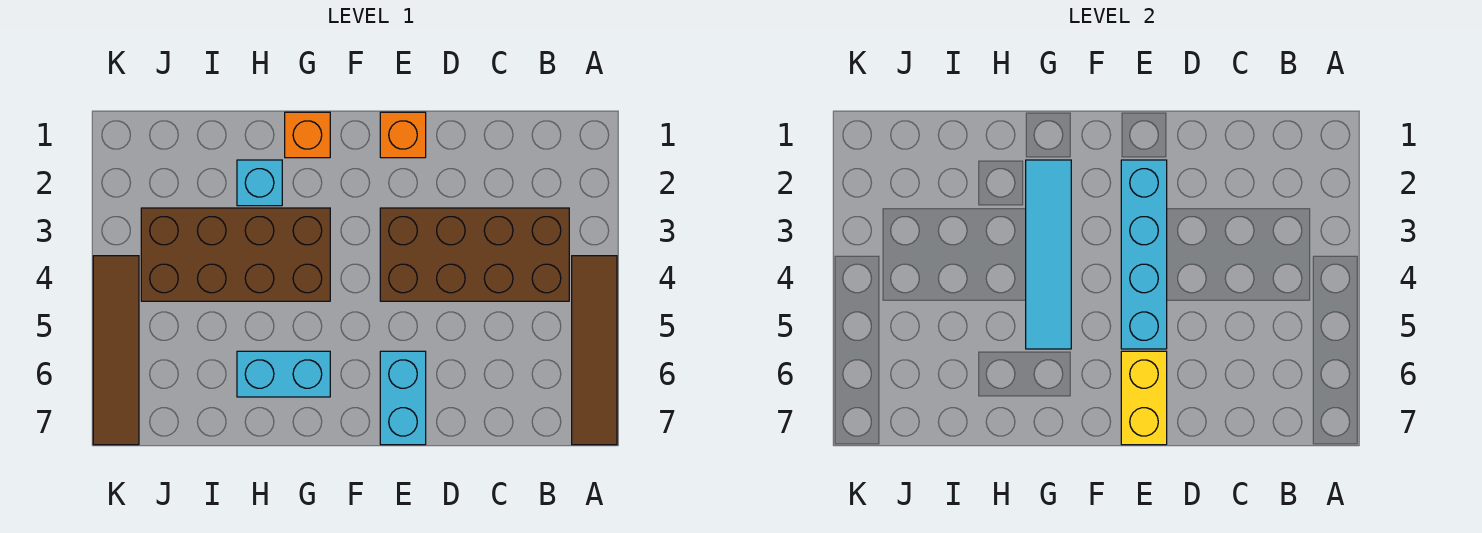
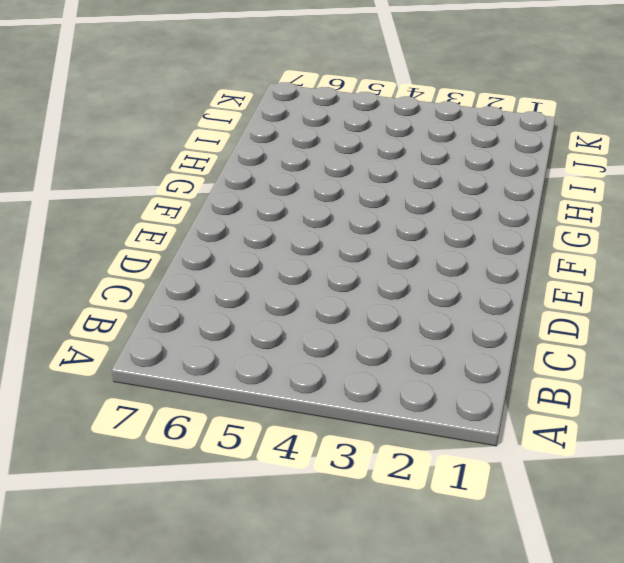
none -> brown tile A4:A7 level 1
none -> brown brick B3:E4 level 1
none -> orange brick E1 level 1

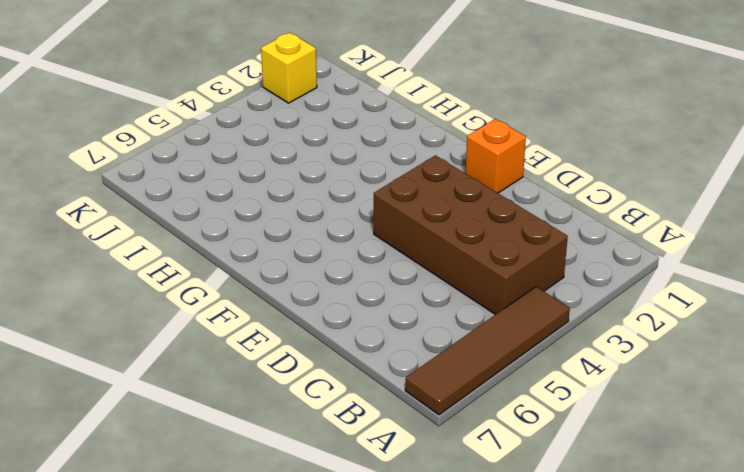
yellow brick K2 level 1 -> none
none -> cyan brick E6:E7 level 1
none -> orange brick G1 level 1
none -> brown brick G3:J4 level 1

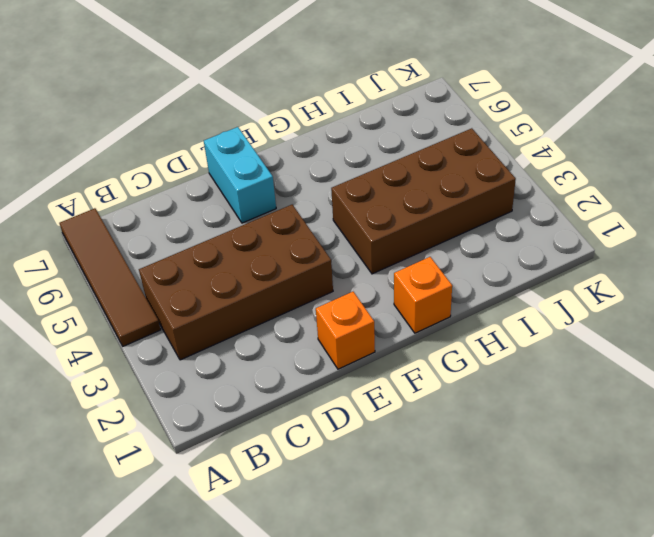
none -> cyan brick G6:H6 level 1
none -> cyan brick H2 level 1
none -> brown tile K4:K7 level 1

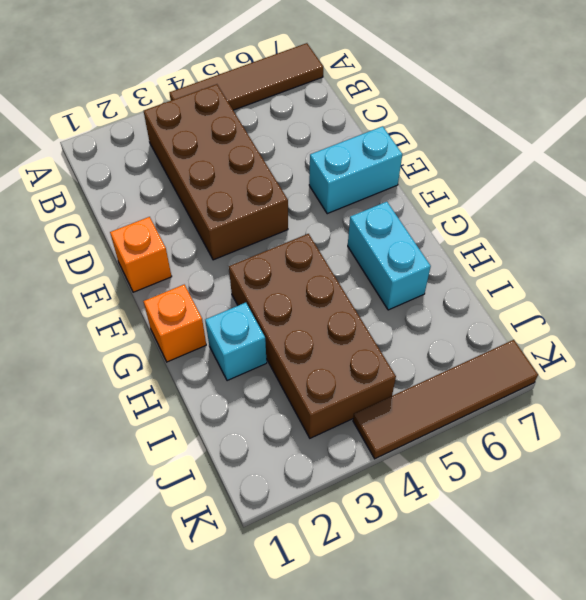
none -> cyan brick E2:E5 level 2
none -> yellow brick E6:E7 level 2
none -> cyan tile G2:G5 level 2

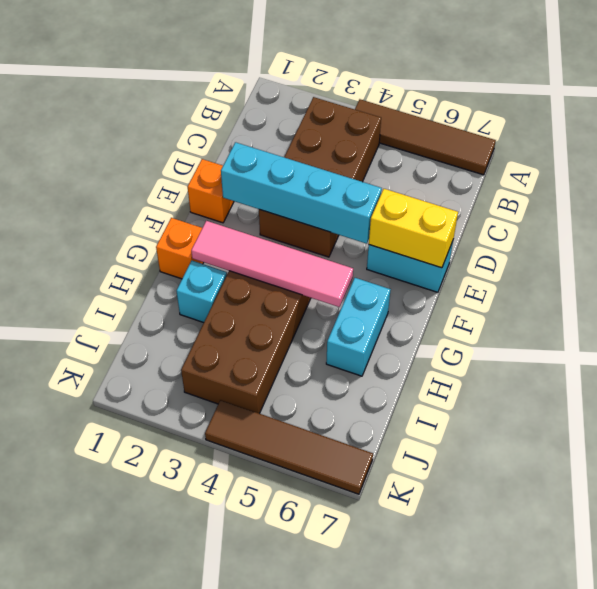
pink tile G2:G5 level 2 -> cyan tile G2:G5 level 2

